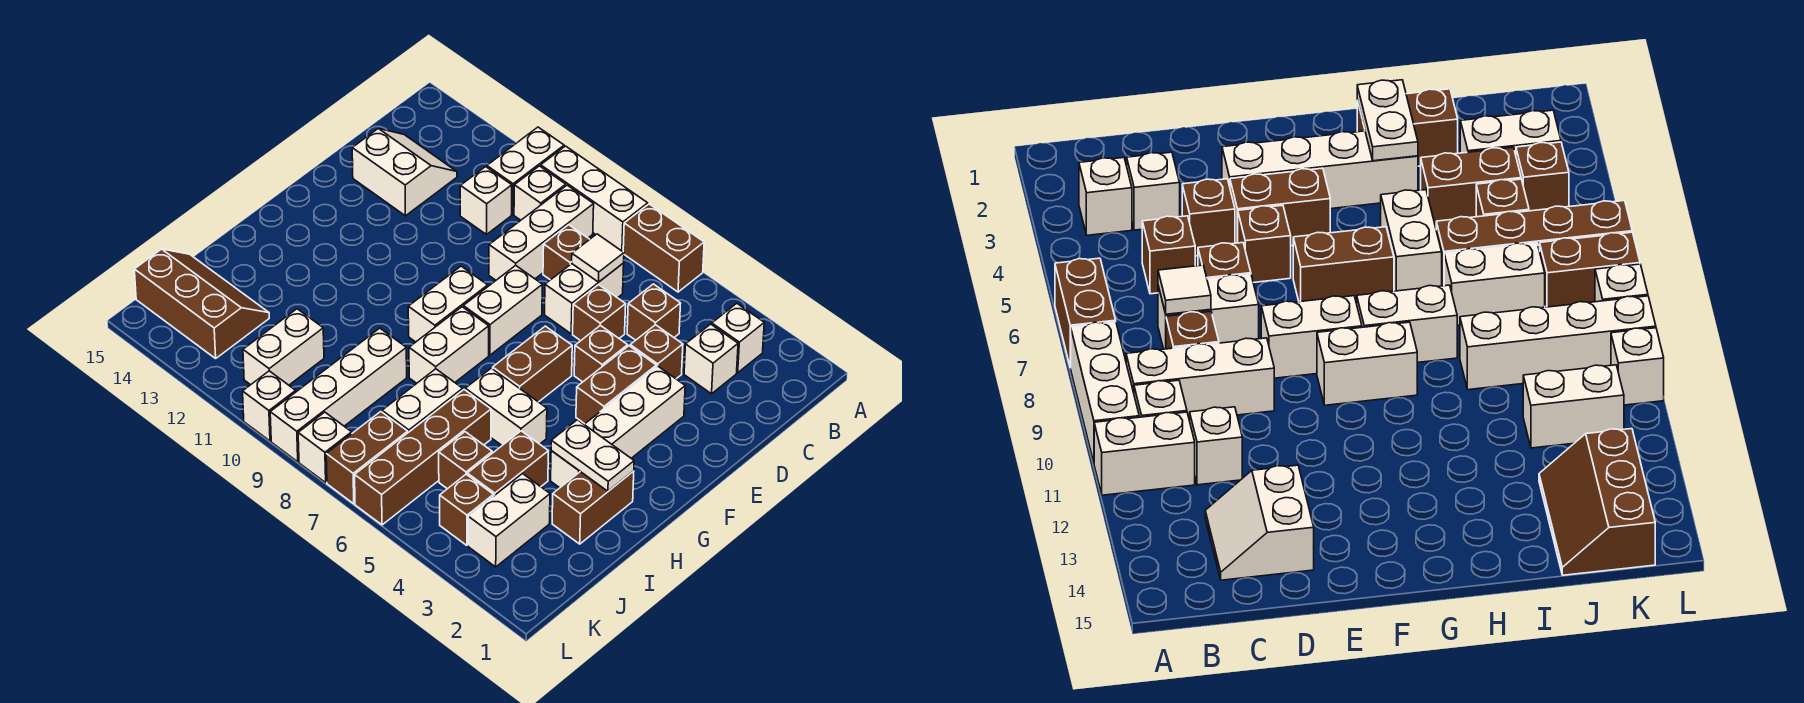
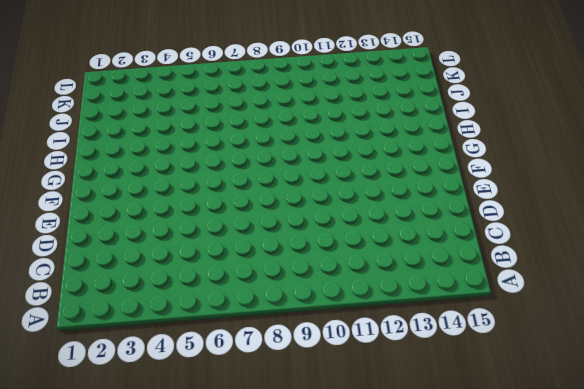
none -> brown brick A6:A7 level 1
none -> white brick A8:A10 level 1
none -> white brick A11:B11 level 1
none -> white brick B3 level 1

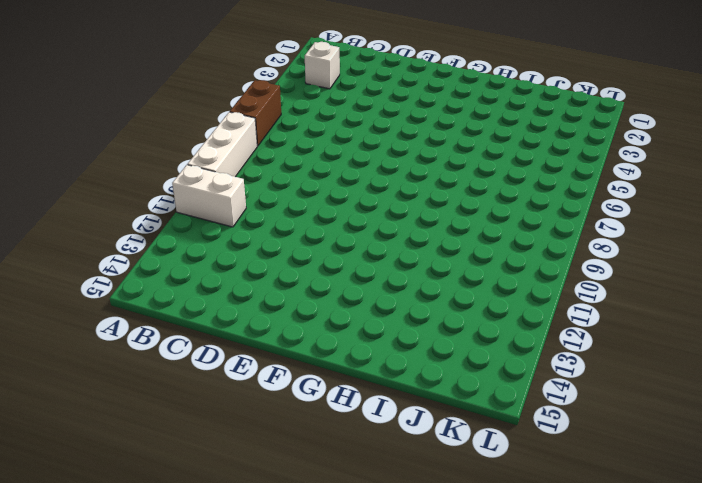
none -> white brick B9:D9 level 1
none -> white brick B10 level 1
none -> white brick C3 level 1
none -> brown brick C5 level 1

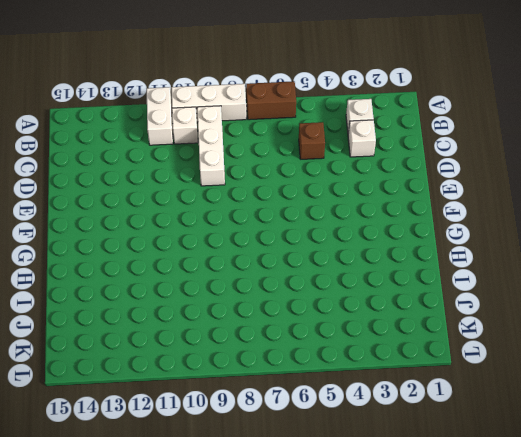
none -> white brick C7:D7 level 1
none -> brown brick C8 level 1
none -> white brick C11 level 1
none -> white slope C13:D14 level 1 top D

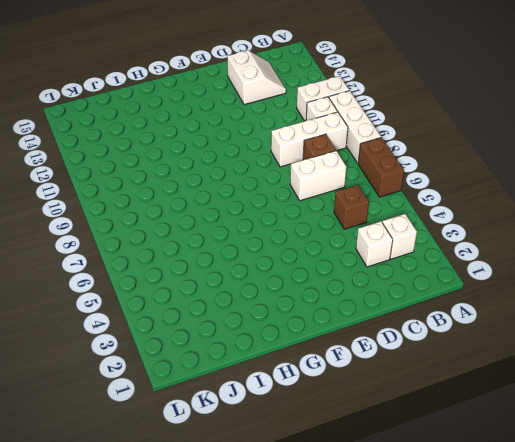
none -> white brick C11 level 1
none -> brown brick D4 level 1
none -> brown brick D6 level 1
none -> white brick E3:H3 level 1

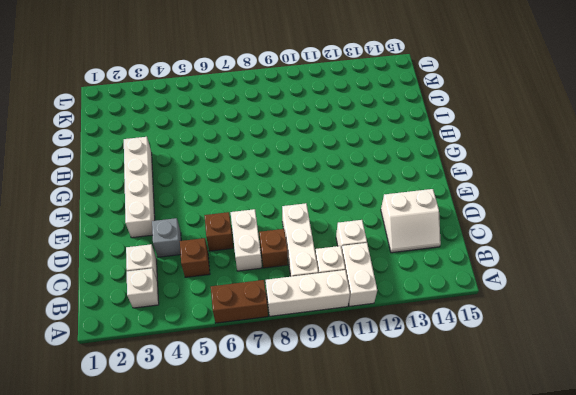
grey brick D4 level 1 -> brown brick D4 level 1
none -> brown brick E4:F4 level 1
none -> brown brick E5 level 1
none -> white brick E8:F8 level 1
none -> brown brick F6:G6 level 1

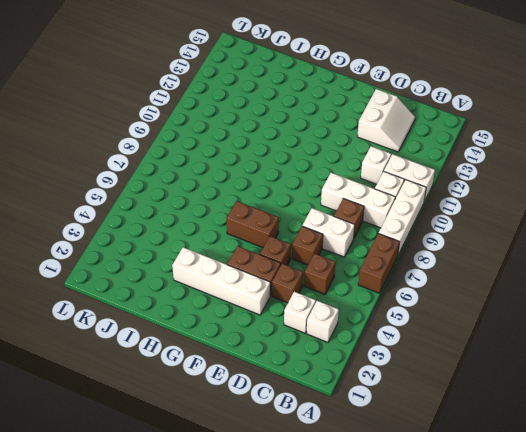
none -> white brick E8:F8 level 1
none -> white brick F9:G9 level 1
none -> white brick G8:H8 level 1
none -> brown brick H2:I2 level 1

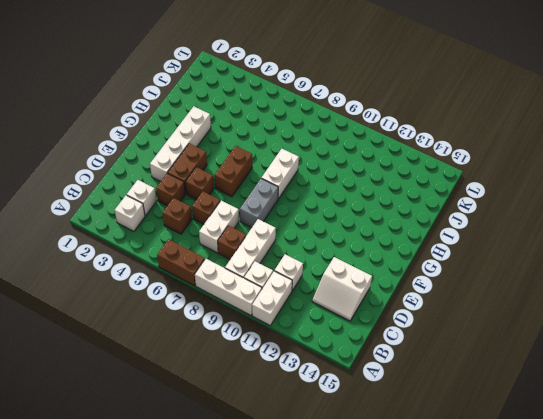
grey brick E8:F8 level 1 -> white brick E8:F8 level 1
none -> white brick F9:G9 level 1
none -> brown brick H2:I2 level 1
none -> white brick H5:H6 level 1
none -> brown brick I4:J4 level 1

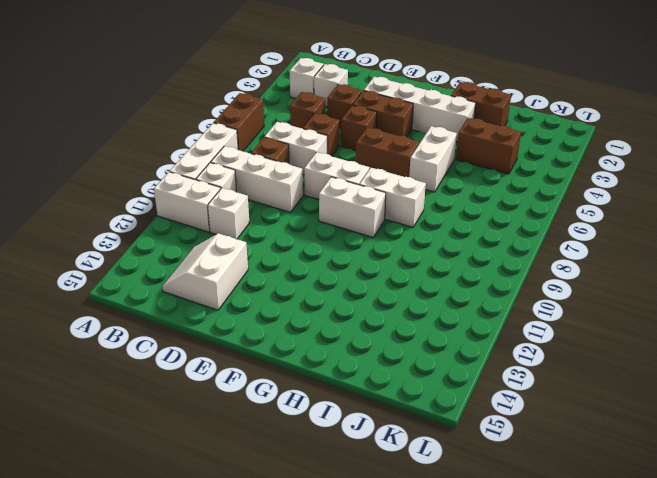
none -> brown brick I6:L6 level 1
none -> white brick I7:J7 level 1
none -> white brick I9:L9 level 1
none -> white brick J3:K3 level 1

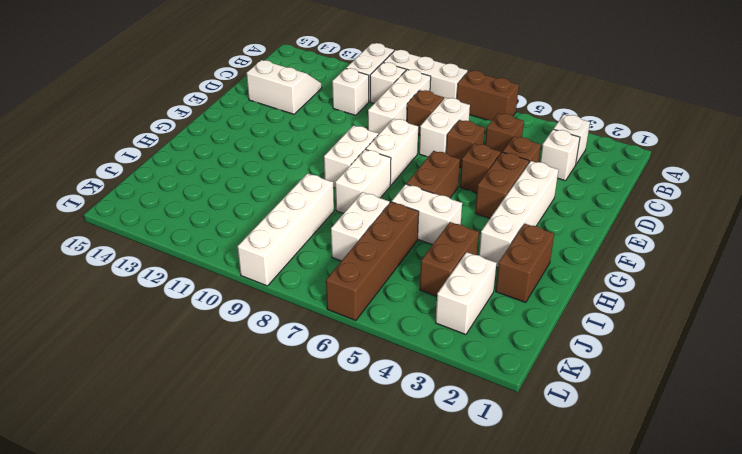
none -> brown brick J5 level 1
none -> white brick J11:K11 level 1
none -> brown slope J13:K15 level 1 top K
none -> brown brick K4 level 1

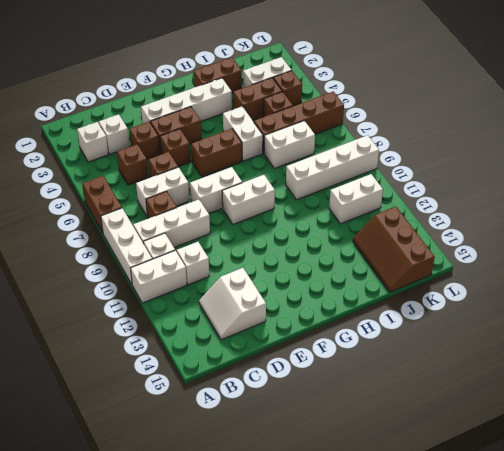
none -> white brick G8:H8 level 1
none -> brown brick K7:L7 level 1
none -> white brick L8 level 1
none -> white brick L10 level 1

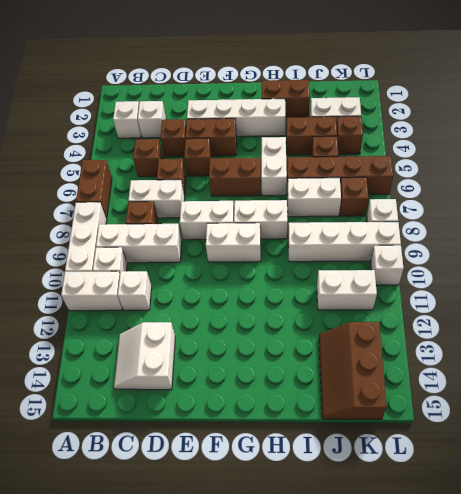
brown brick K7 level 1 -> brown brick K7:L7 level 1
none -> white tile C7 level 2
none -> white plate H2:H3 level 2

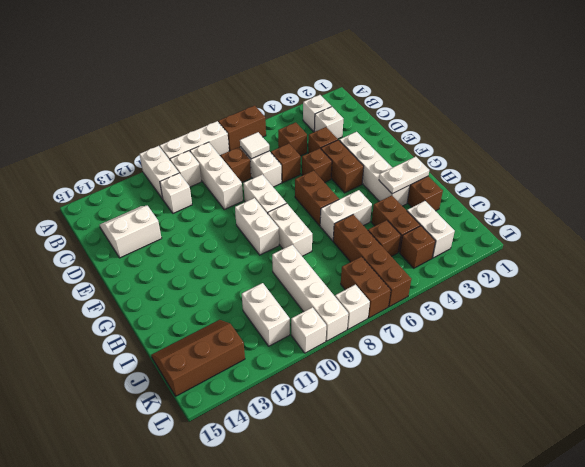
none -> white brick I7:J7 level 1

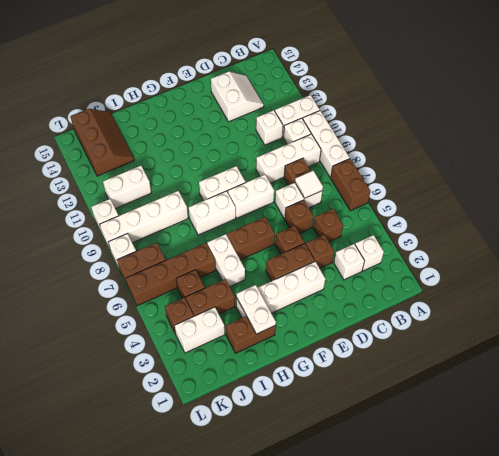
none -> white brick I7:J7 level 1

